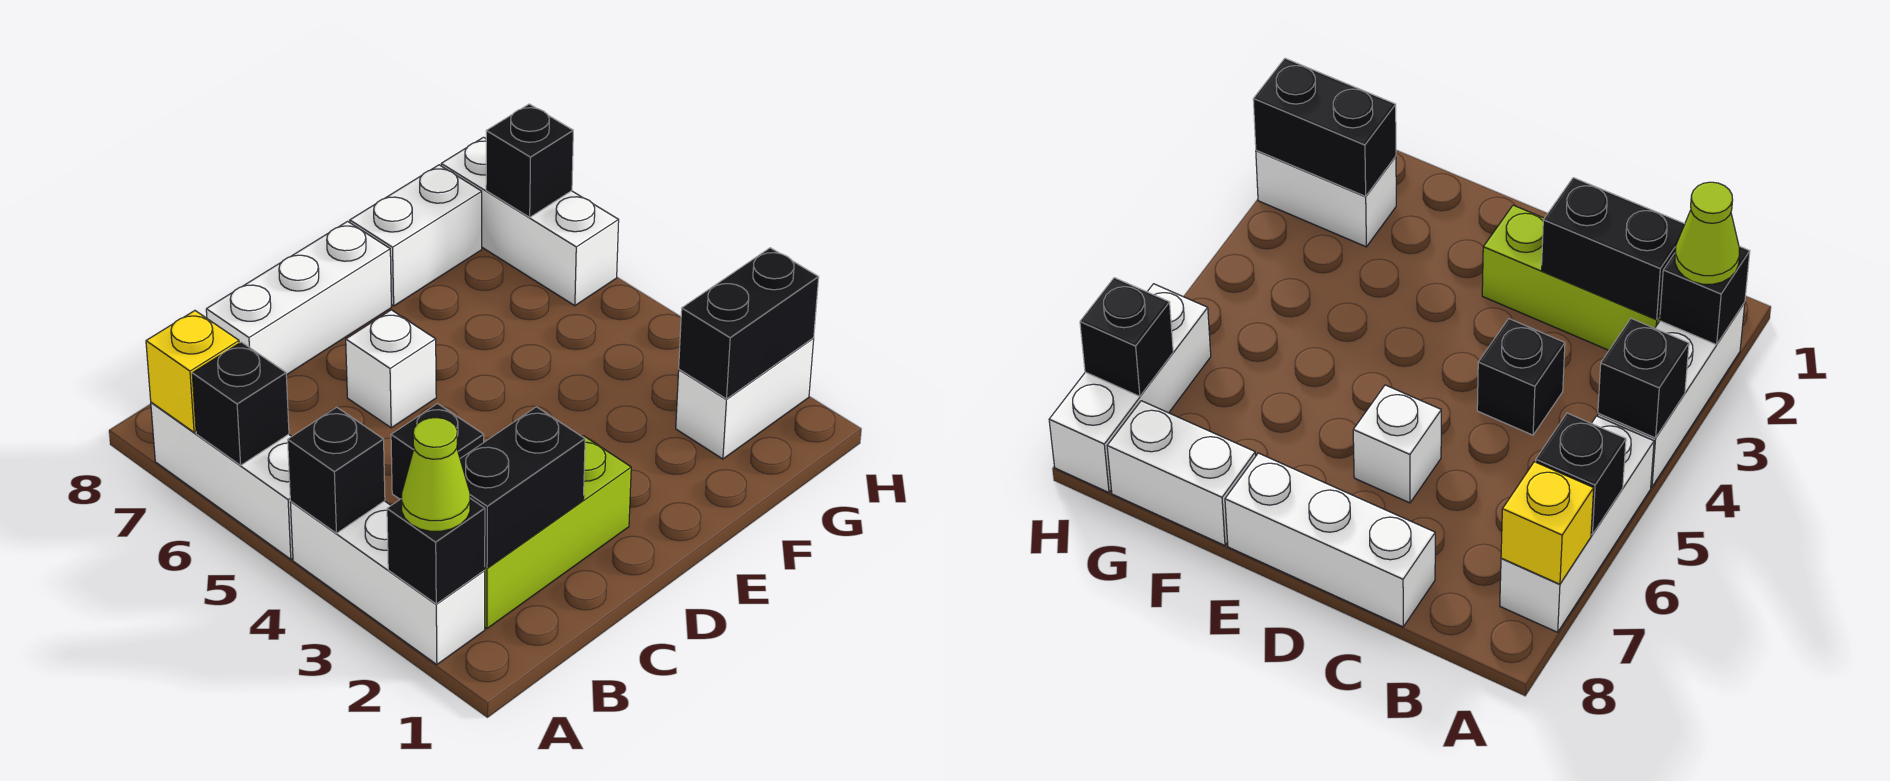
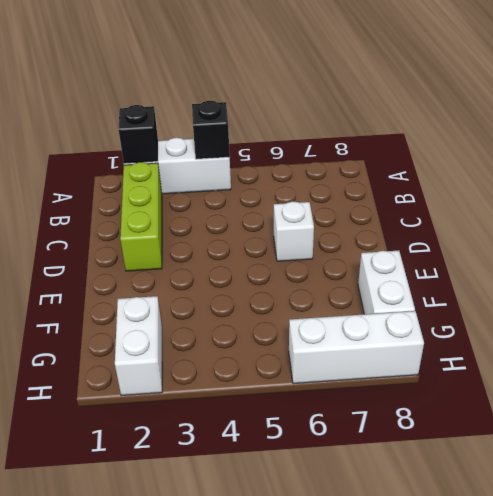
none -> white brick A5:A7 level 1
none -> black brick C4 level 1
none -> white brick C8:E8 level 1

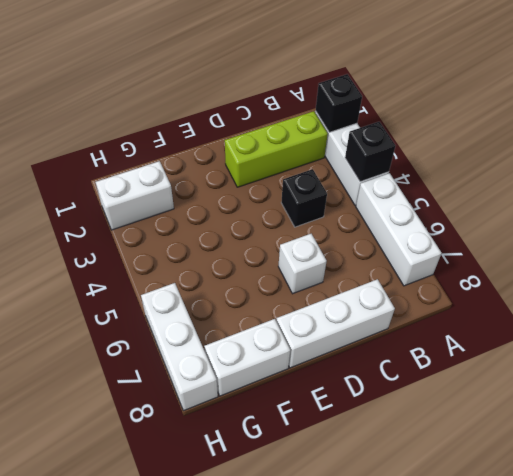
none -> black brick A6 level 2
none -> yellow brick A7 level 2
none -> black brick B2:C2 level 2

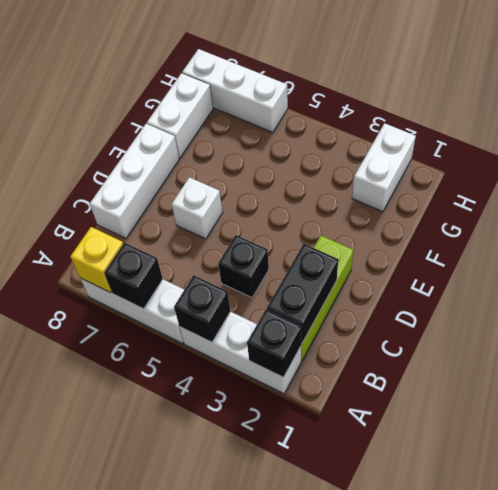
none -> black brick G2:H2 level 2
none -> black brick H7 level 2
none -> lime cone A2 level 3

